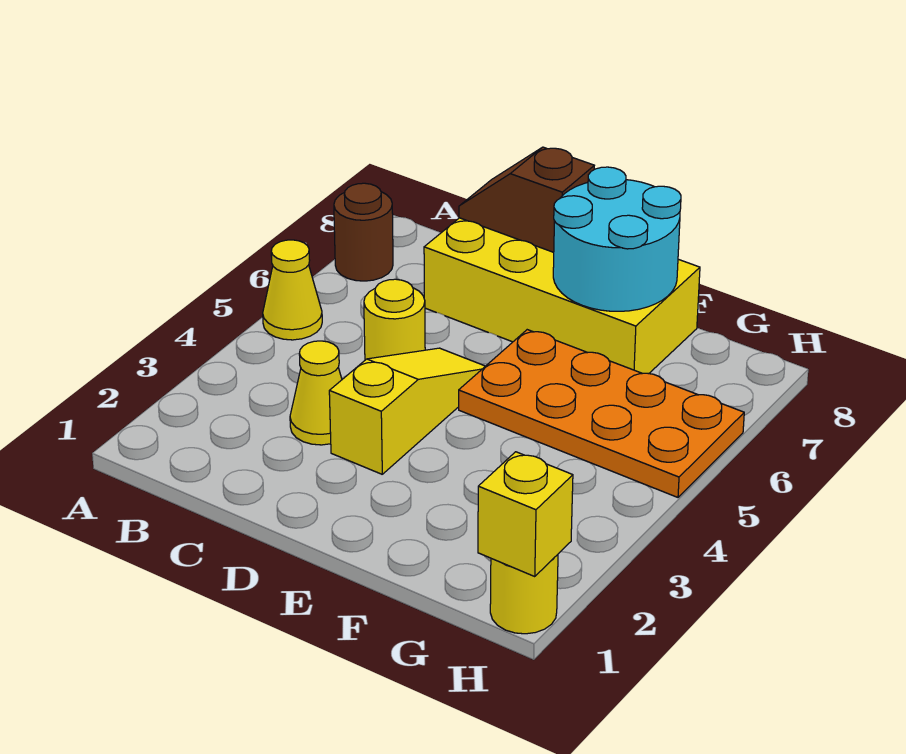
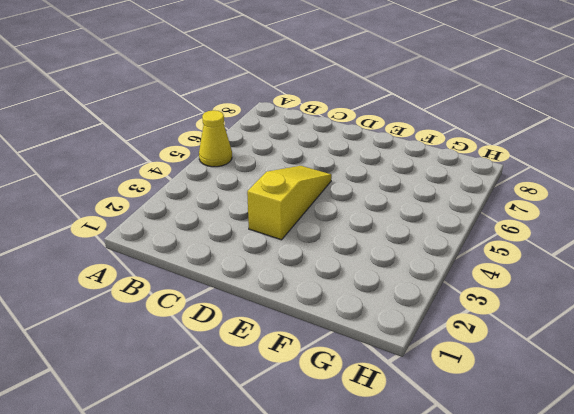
none -> brown round brick A7 level 1
none -> yellow cone C3 level 1

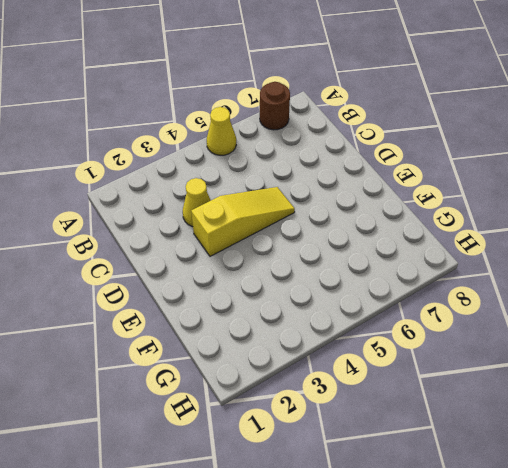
none -> yellow round brick C5 level 1
none -> yellow brick C7:F8 level 1

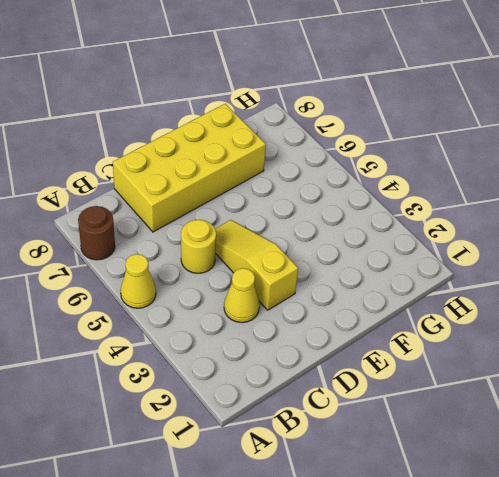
none -> orange plate E5:H6 level 1
none -> yellow round brick H1 level 1

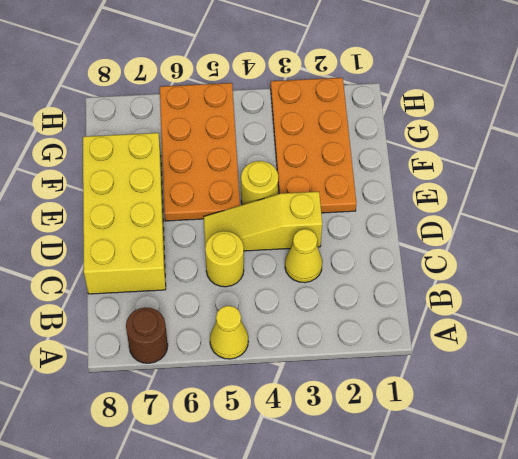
orange plate E2:H3 level 1 -> none
yellow round brick E4 level 1 -> yellow round brick H1 level 1
none -> brown slope C8:D8 level 2 top D
none -> cyan round brick E7:F8 level 2

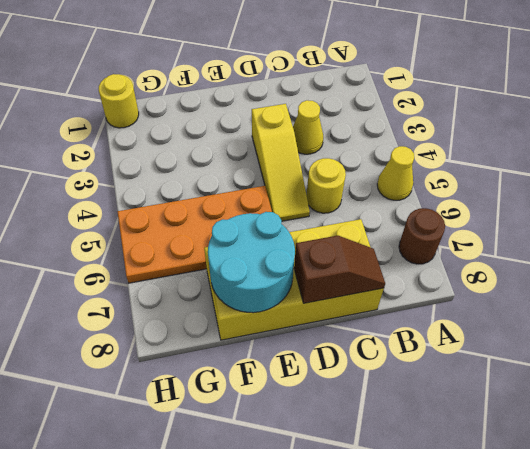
none -> yellow brick H1 level 2

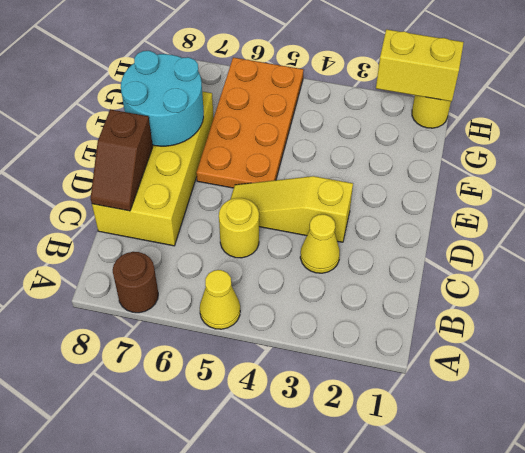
yellow brick H1:H2 level 2 -> yellow brick H1 level 2

